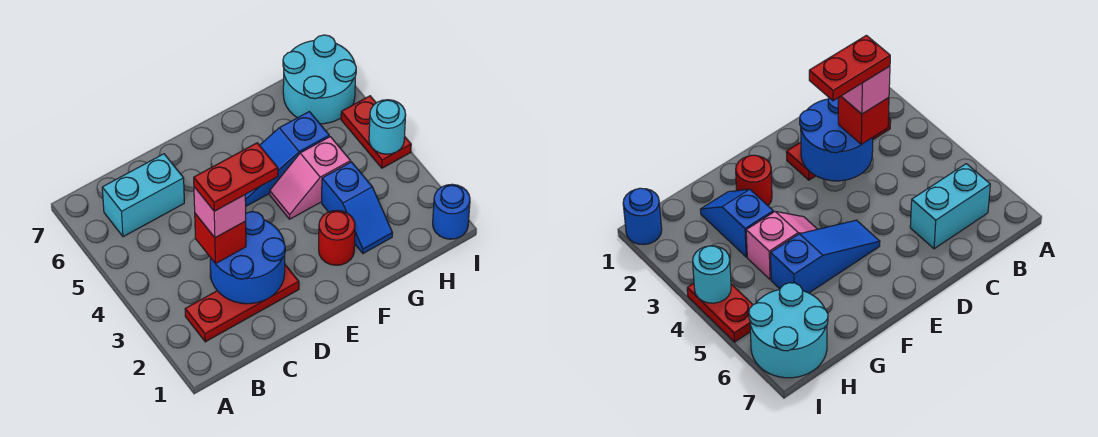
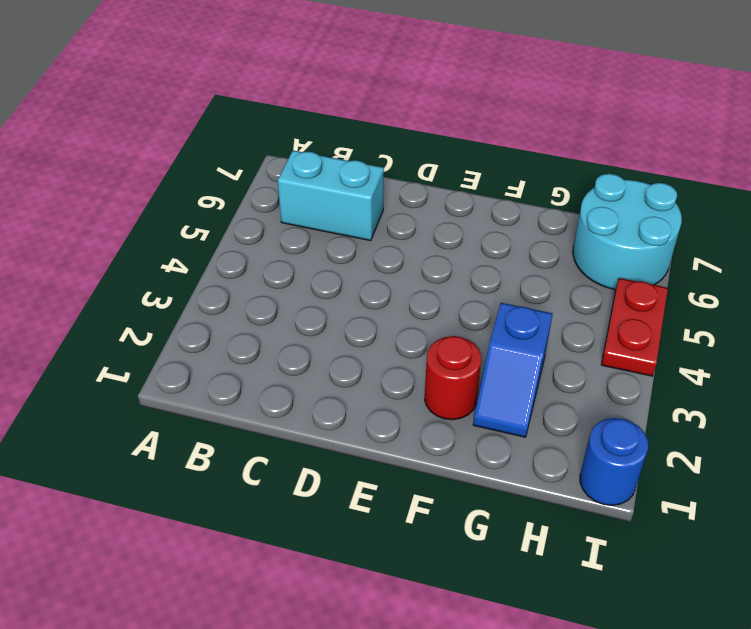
none -> red plate B2:D2 level 1
none -> blue slope E5:G5 level 1 top G
none -> pink slope F4:G4 level 1 top G

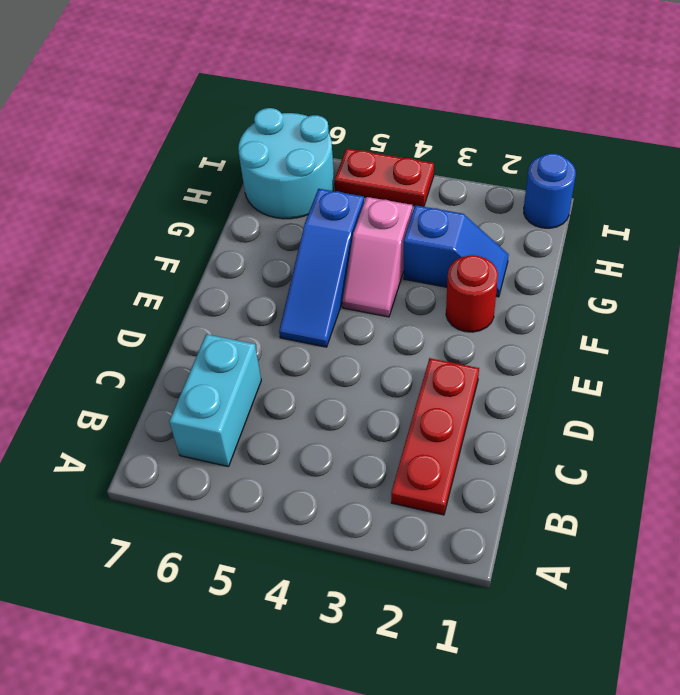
none -> blue round brick C2:D3 level 2
none -> cyan round brick I4 level 2
none -> red brick C3 level 3

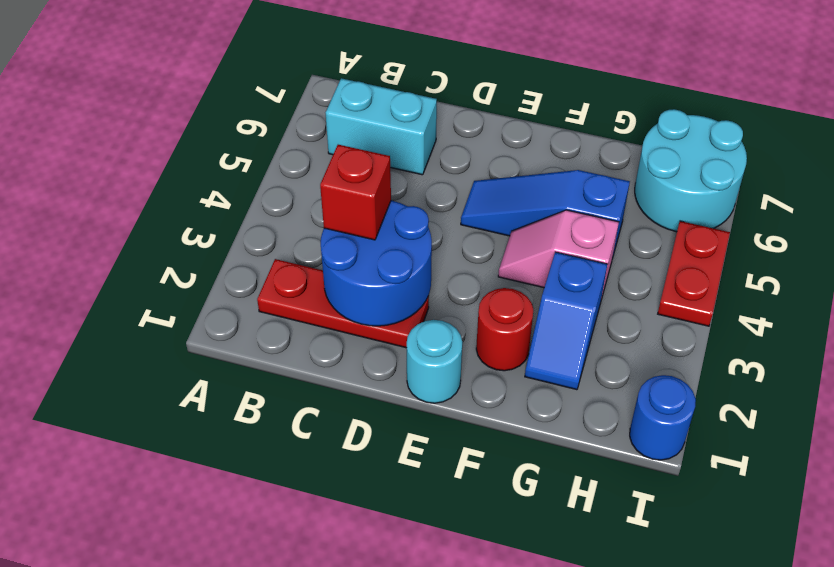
cyan round brick E1 level 1 -> cyan round brick I4 level 2
none -> pink brick C3 level 4
none -> red plate C3:D3 level 5

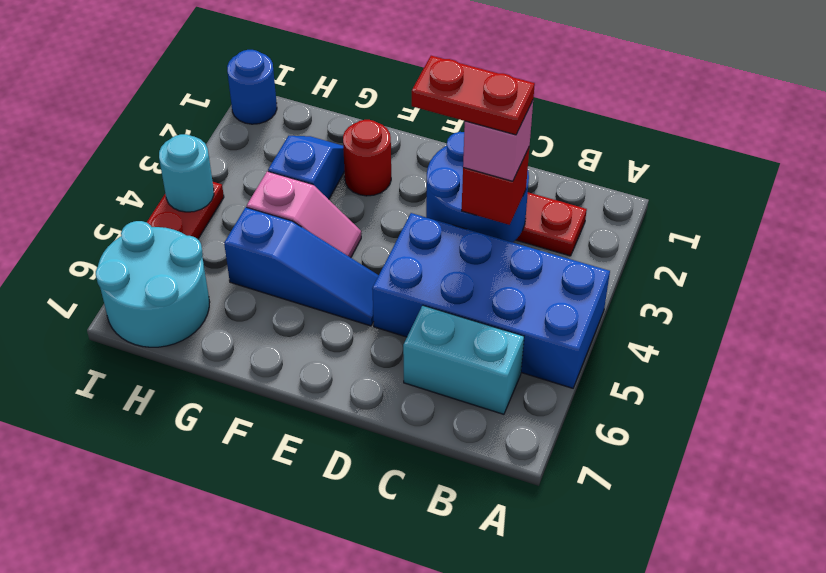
blue brick A4:D5 level 1 -> none

